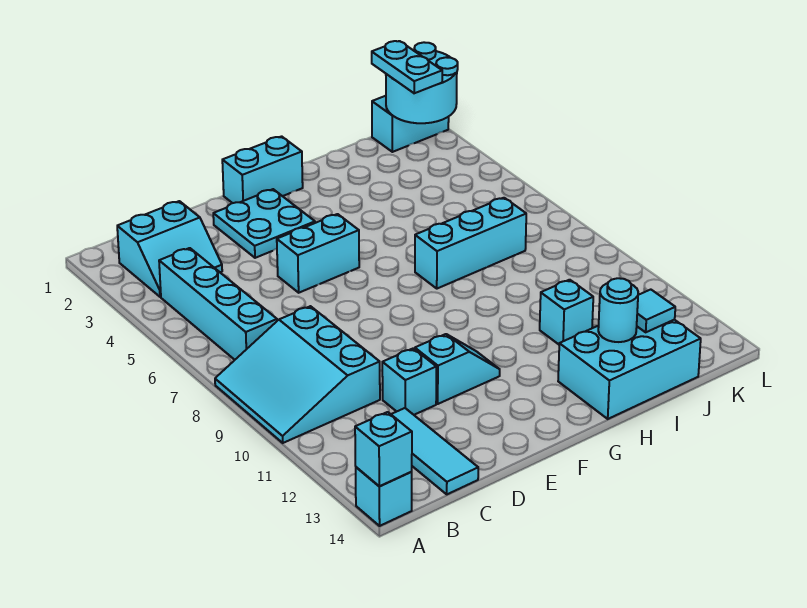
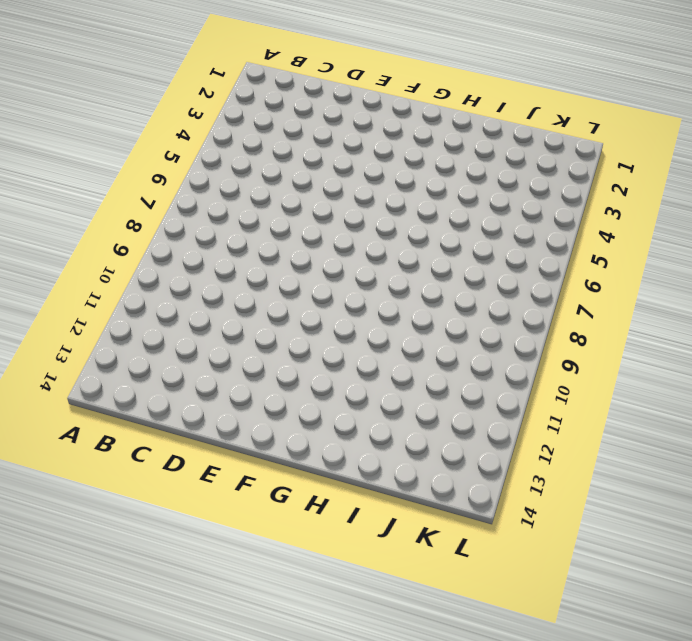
none -> cyan slope A8:C10 level 1 top C
none -> cyan brick A14 level 1
none -> cyan slope B2:C3 level 1 top 2

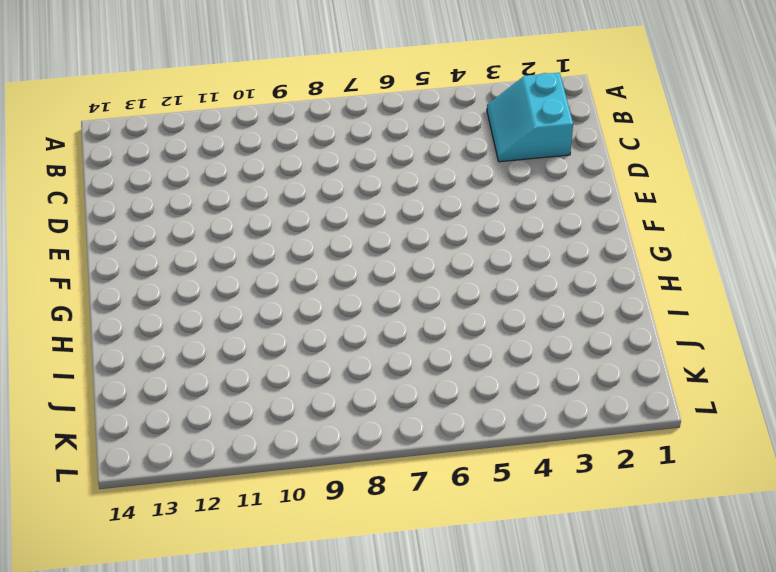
none -> cyan slope A8:C10 level 1 top C
none -> cyan brick A14 level 1
none -> cyan brick B4:B7 level 1

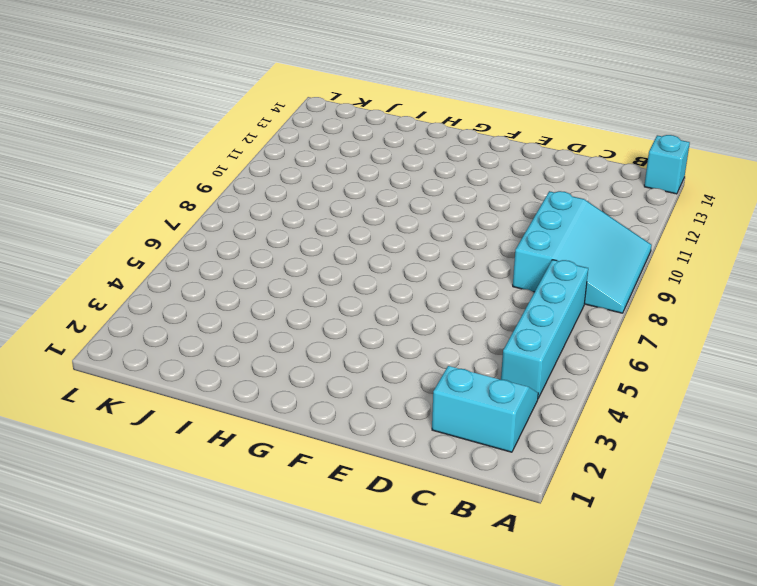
none -> cyan tile C12:C14 level 1
none -> cyan brick D11 level 1
none -> cyan plate E2:F3 level 1

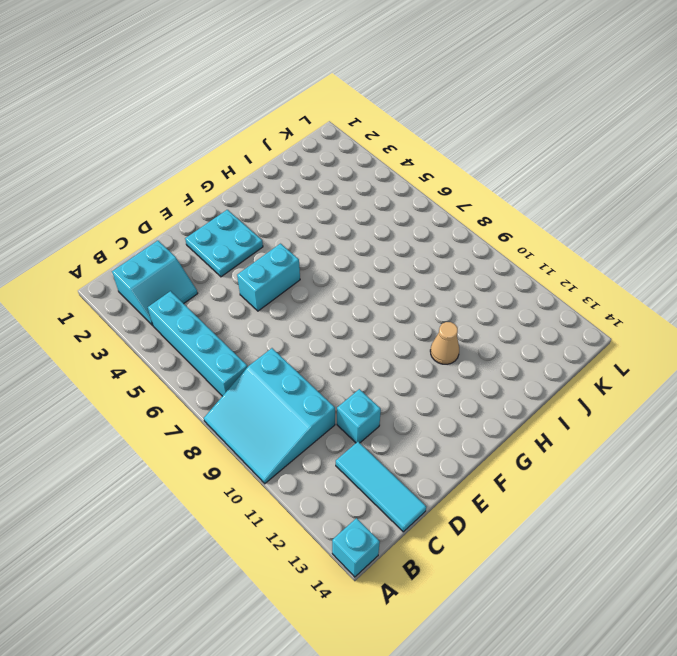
tan cone H11 level 1 -> none
none -> cyan slope E11:F11 level 1 top E
none -> cyan brick F1:G1 level 1
none -> cyan brick H7:J7 level 1

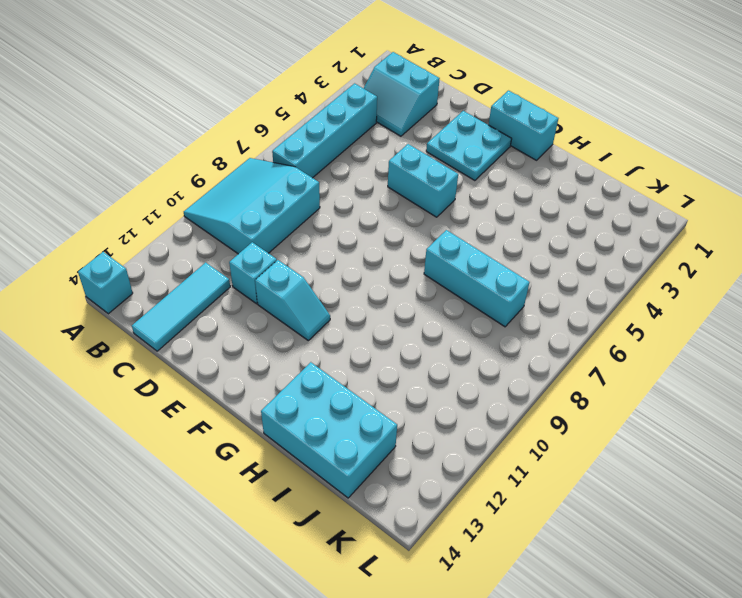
none -> cyan brick I11 level 1
none -> cyan brick K1:L1 level 1
none -> cyan brick A14 level 2

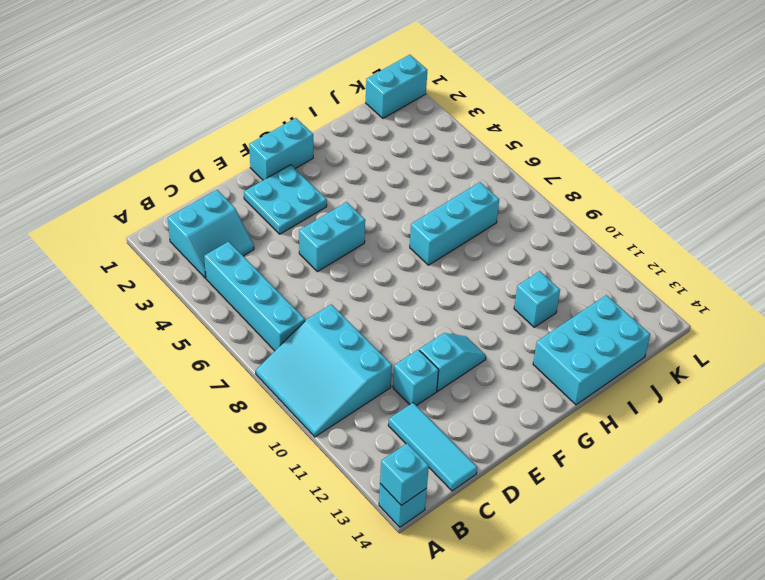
none -> cyan round brick I13 level 2
none -> cyan tile J13 level 2
none -> cyan round brick K1:L2 level 2

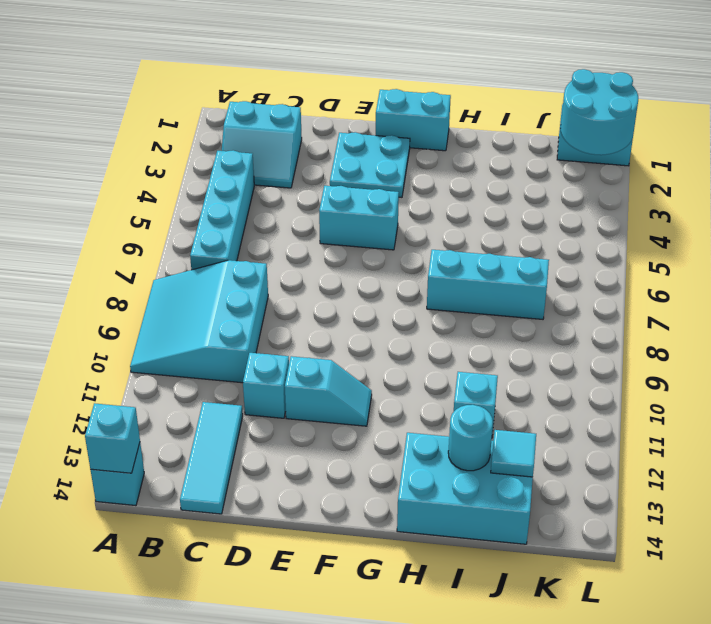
none -> cyan plate K1:K2 level 3

